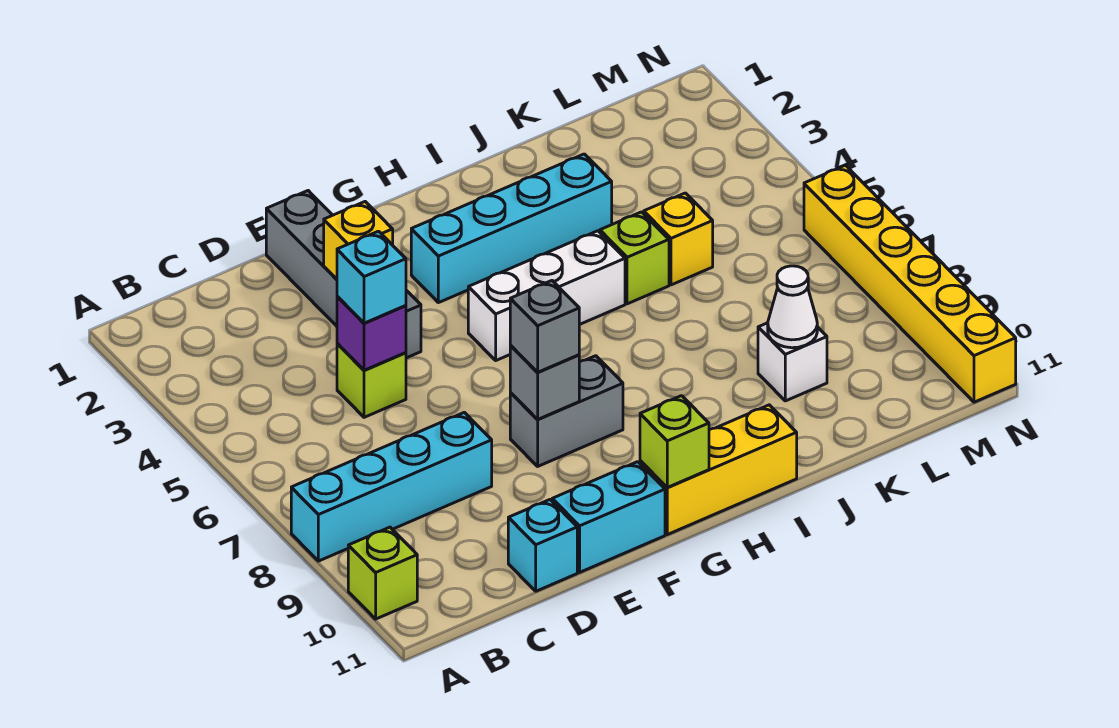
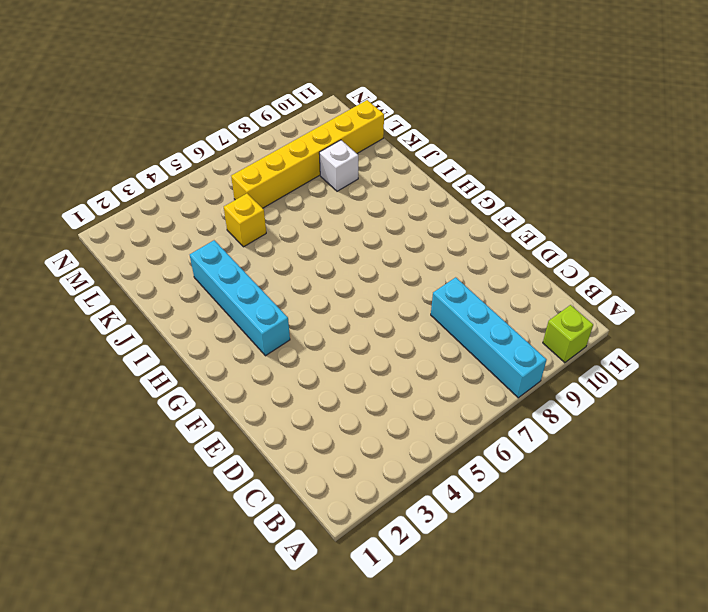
yellow brick L6:L11 level 1 -> yellow brick N6:N11 level 1
none -> lime brick D5 level 1
none -> cyan brick D11 level 1
none -> grey brick E1:E4 level 1

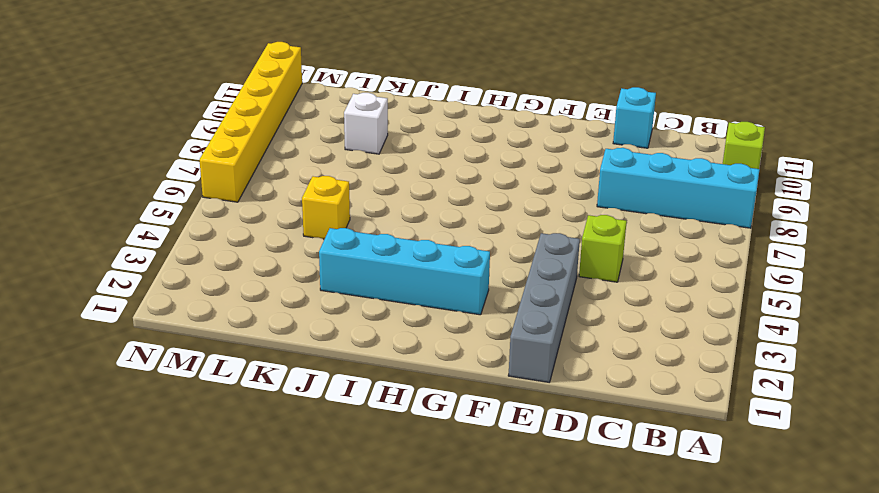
none -> cyan brick E11:F11 level 1
none -> grey brick F8:G8 level 1
none -> white brick G5:I5 level 1

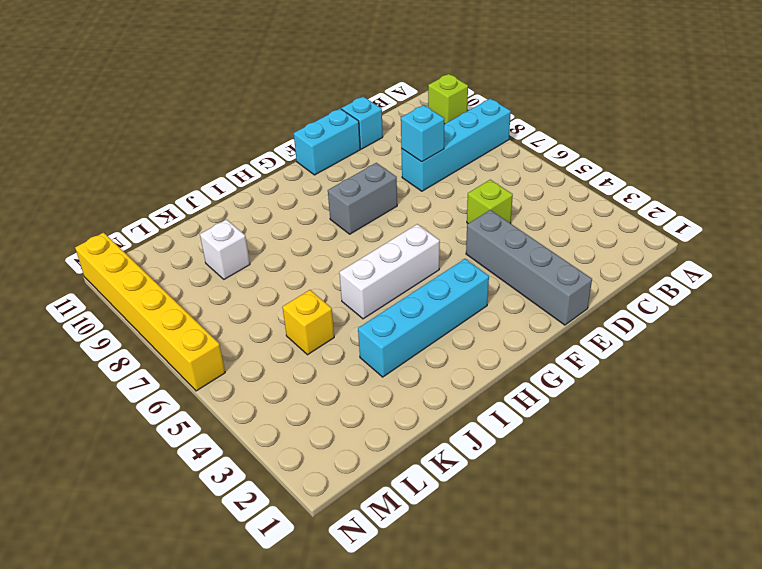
cyan brick D8 level 2 -> cyan brick D5 level 3
none -> yellow brick G11:I11 level 1
none -> lime brick J5 level 1
none -> purple brick D5 level 2

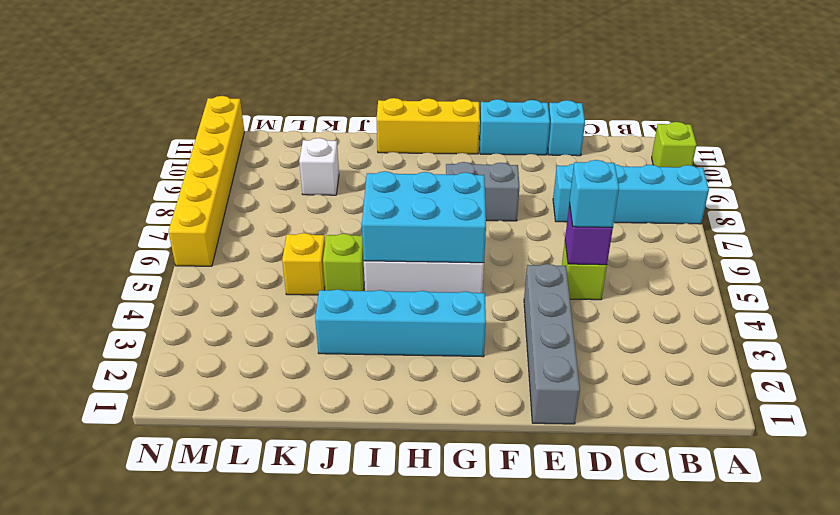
cyan brick G5:I6 level 2 -> none
none -> yellow brick E3 level 2
none -> grey brick F8 level 2
none -> lime brick G11 level 2

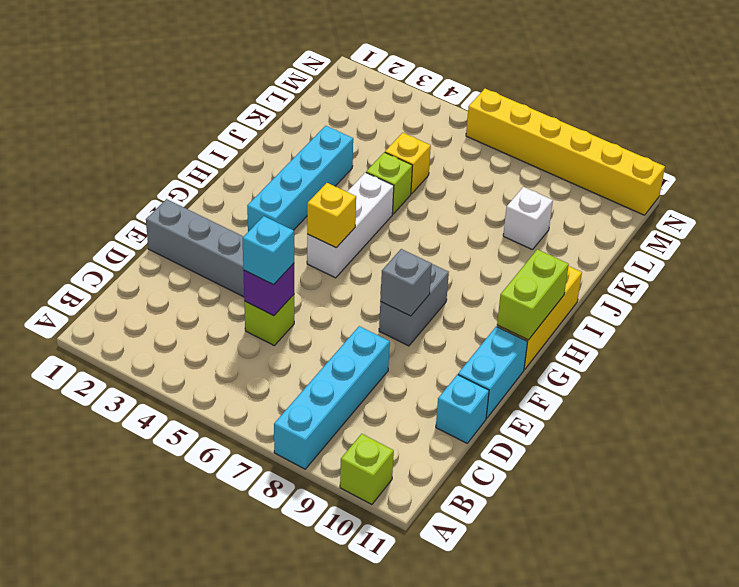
yellow brick G5 level 2 -> yellow brick E3 level 2
lime brick G11:H11 level 2 -> lime brick G11 level 2
none -> white cone K9 level 2
none -> grey brick F8 level 3

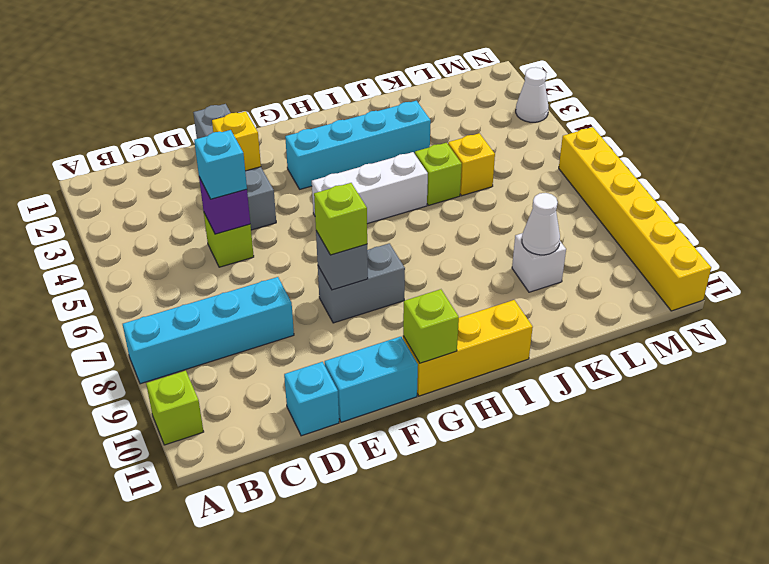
lime brick F8 level 3 -> grey brick F8 level 3
white cone N3 level 1 -> none

